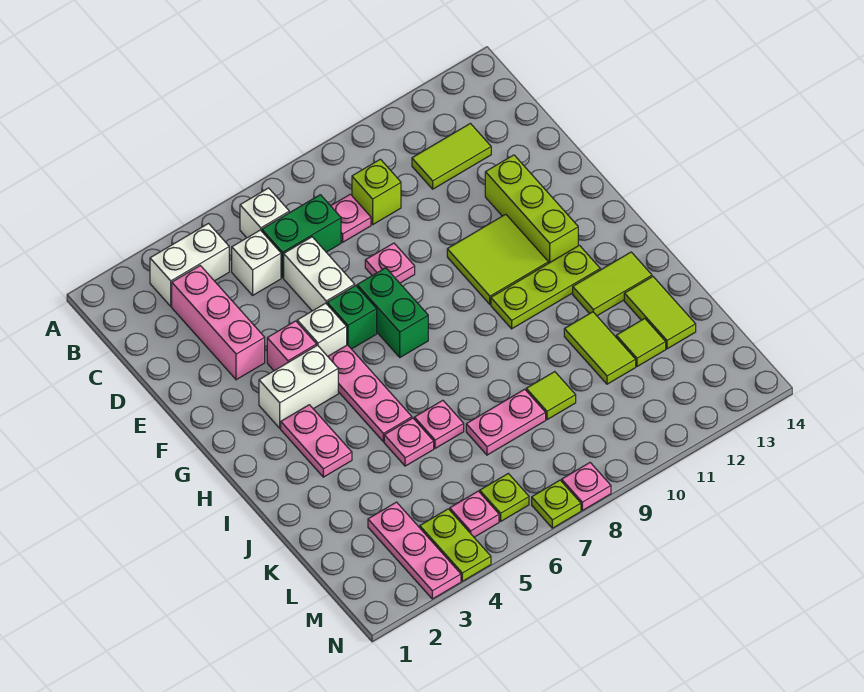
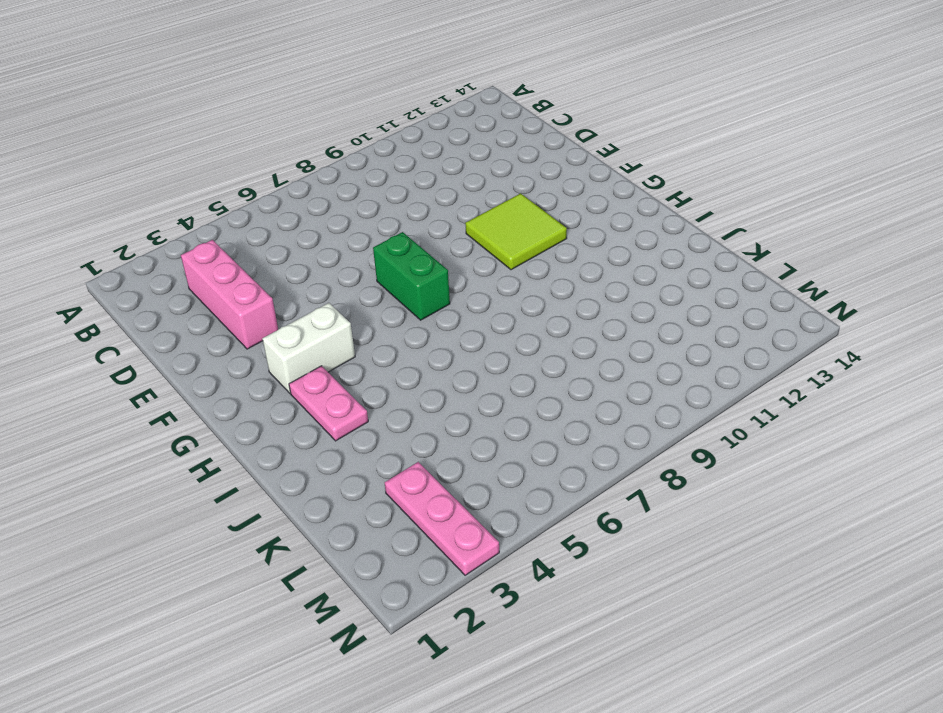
none -> white brick B3:B4 level 1
none -> white brick B6 level 1
none -> white brick C5 level 1
none -> green brick C6:C7 level 1

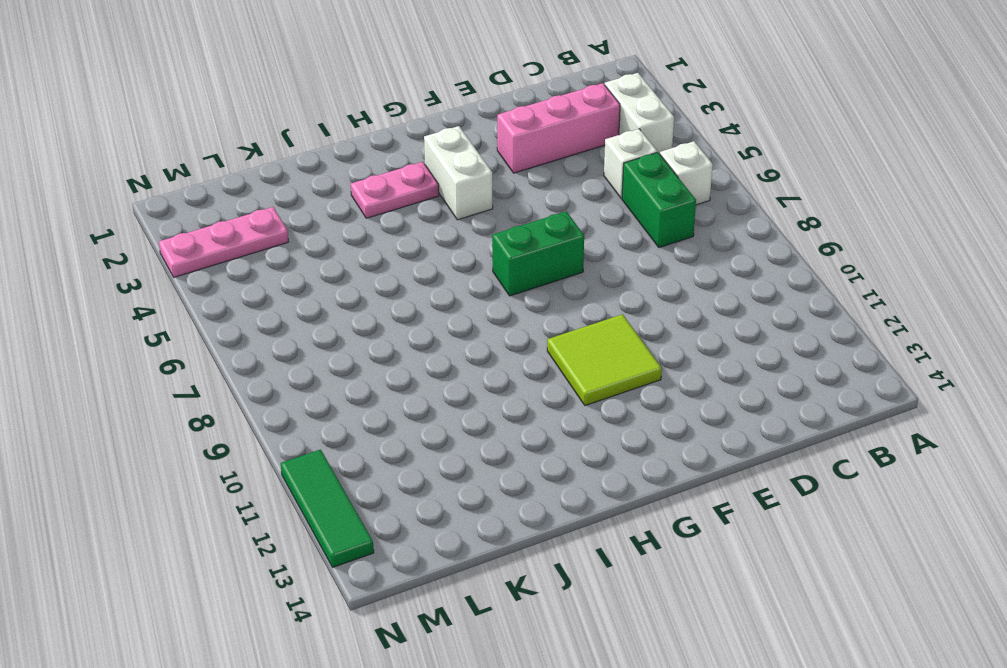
green tile N11:N13 level 1 -> none
none -> pink plate C8 level 1
none -> lime brick C9 level 1
none -> lime tile C11:C12 level 1
none -> white brick D6:E6 level 1

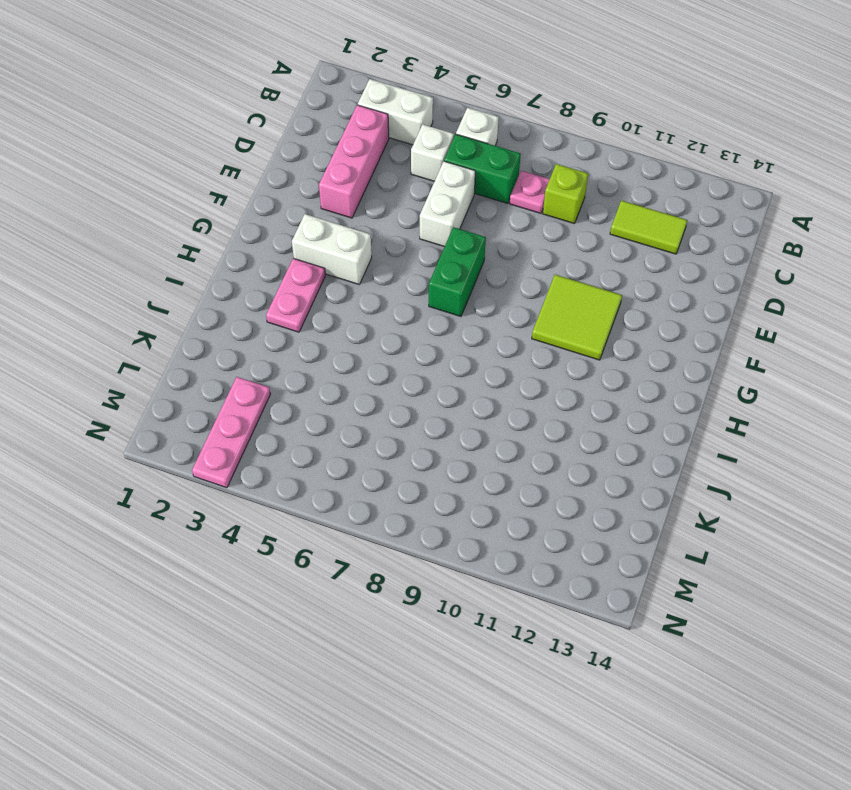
none -> pink plate E8 level 1
none -> lime brick E12:G12 level 1
none -> pink brick F4 level 1
none -> white brick F5 level 1

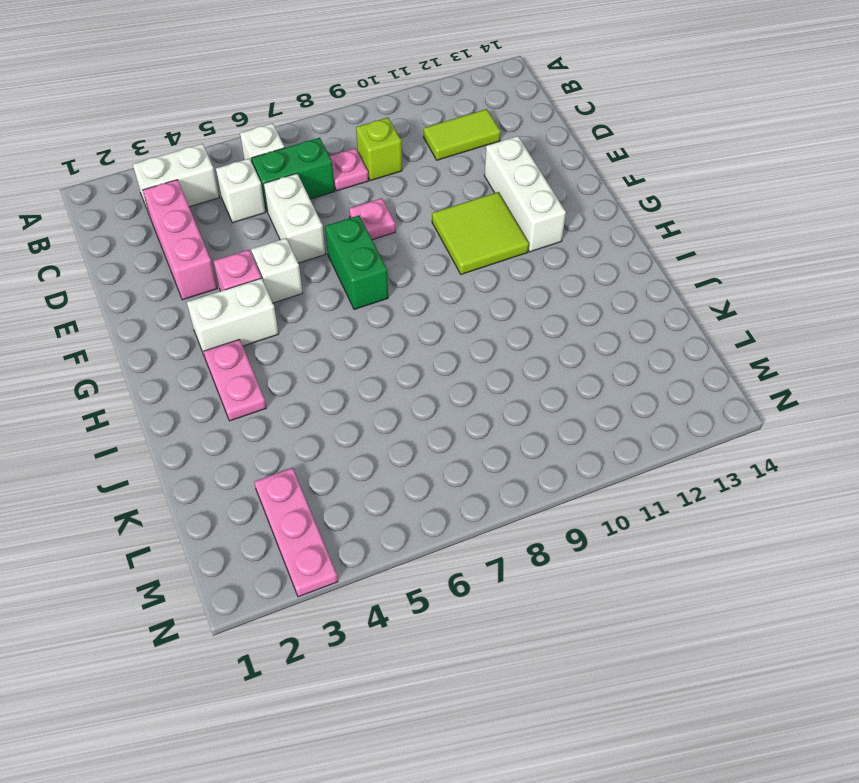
white brick E12:G12 level 1 -> lime brick E12:G12 level 1
none -> green brick F6 level 1
none -> pink plate G5:I5 level 1
none -> lime plate H10:H12 level 1
none -> lime tile I12:I13 level 1

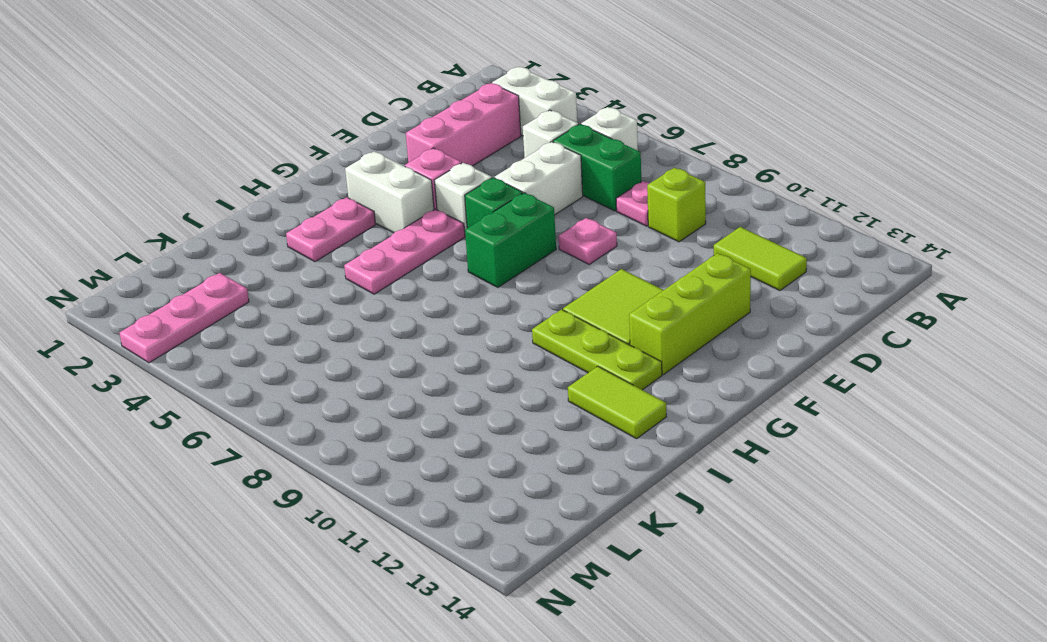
none -> pink plate J5 level 1
none -> pink plate J6 level 1
none -> lime tile J11:K11 level 1
none -> lime tile J13:K13 level 1

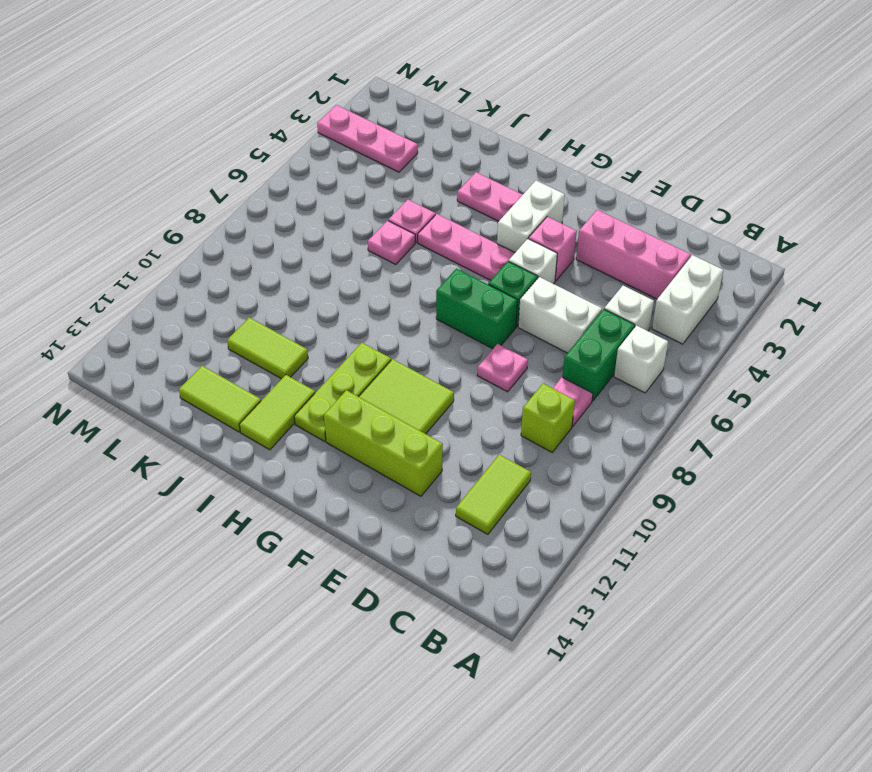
none -> pink plate K7:K8 level 1
none -> lime tile K9 level 1
none -> lime tile K12 level 1
none -> lime plate M4:N4 level 1

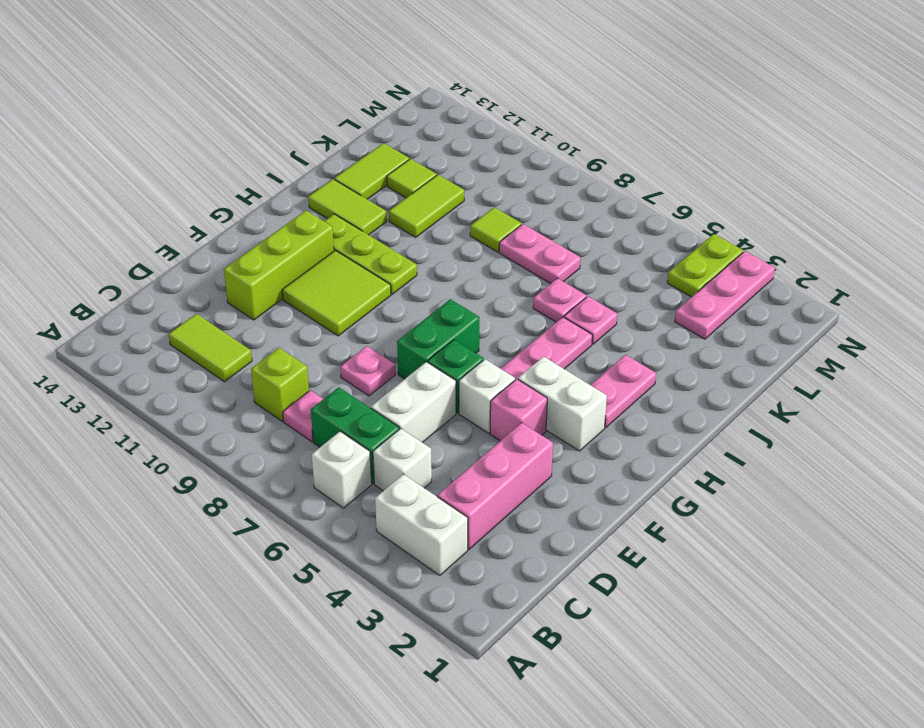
none -> pink plate M5 level 1
none -> lime plate M6 level 1
none -> lime plate N7 level 1
none -> pink plate N8 level 1

